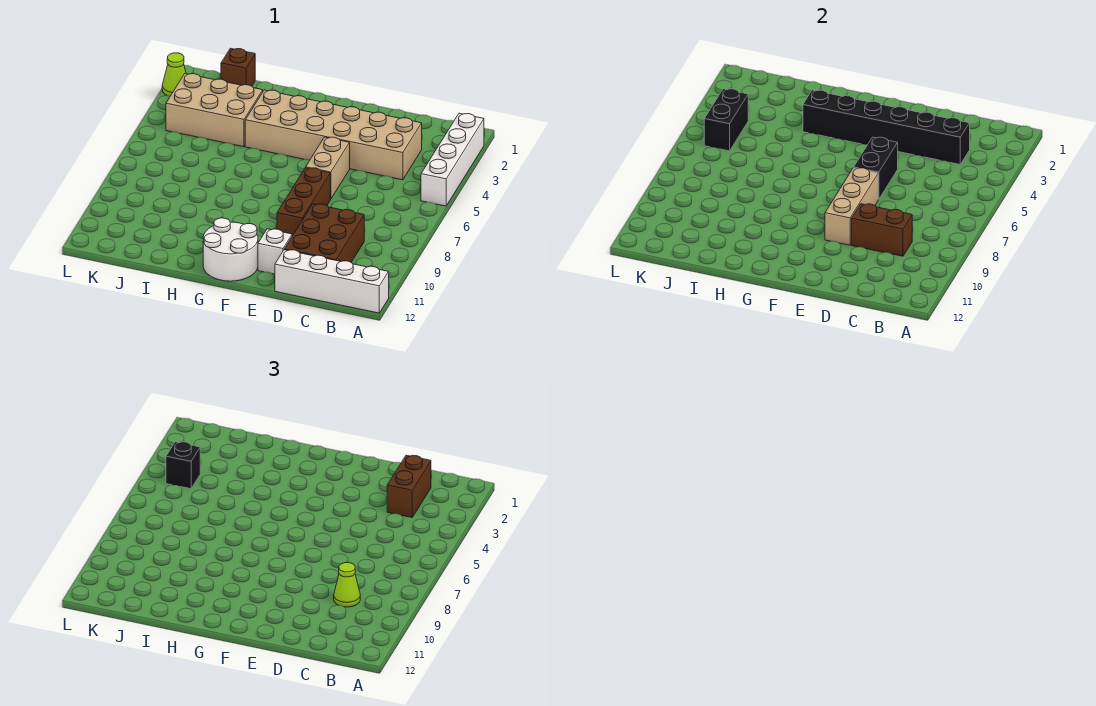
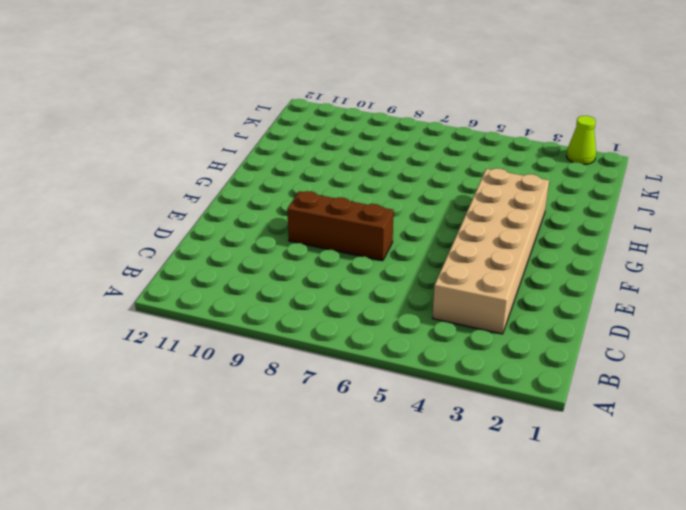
none -> white brick A2:A5 level 1
none -> white brick A12:D12 level 1
none -> brown brick C9:D11 level 1

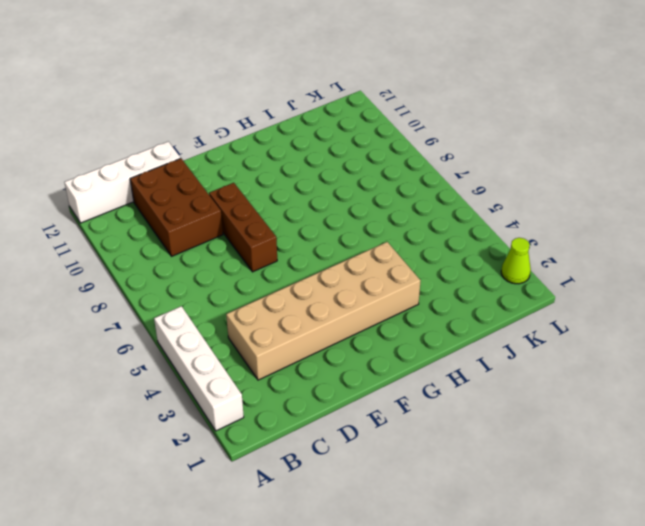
none -> tan brick E5:E6 level 1
none -> white brick E11 level 1
none -> white round brick F11:G12 level 1

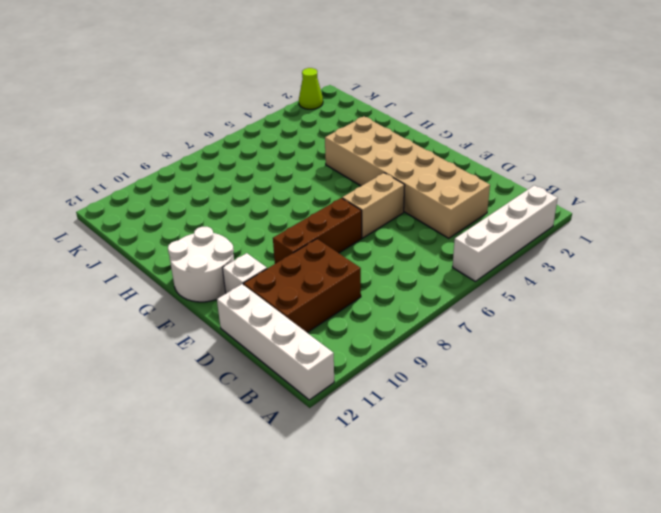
none -> tan brick I3:K4 level 1
none -> brown brick J1 level 1
none -> black brick C3:H3 level 2

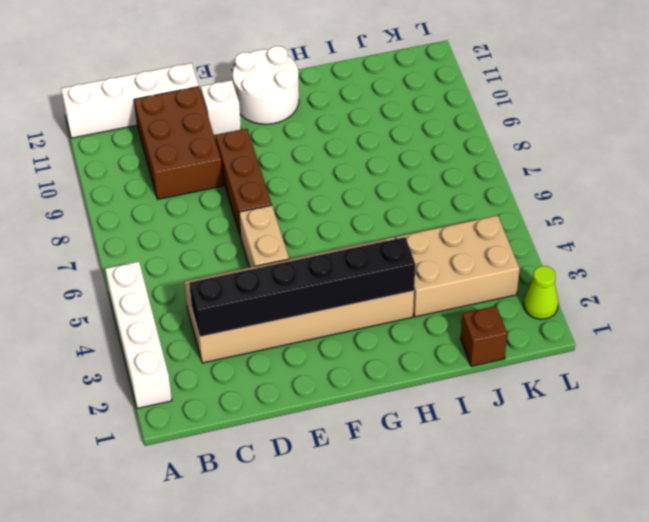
none -> brown brick C9:D9 level 2
none -> black brick E5:E6 level 2
none -> tan brick E7:E9 level 2

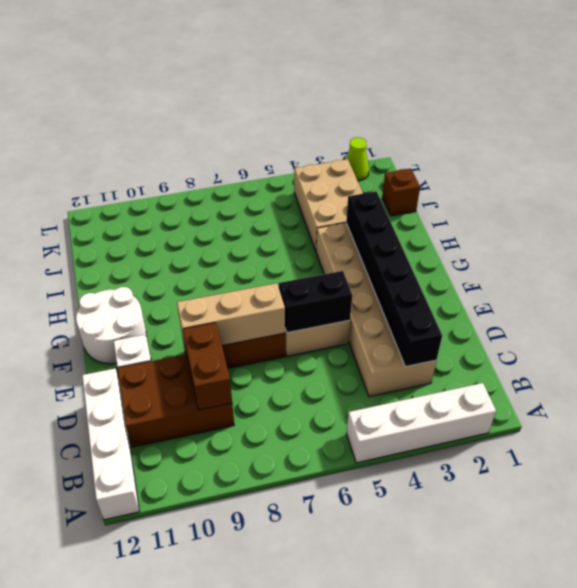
none -> black brick K4:K5 level 2
none -> brown brick C2:C3 level 3
none -> lime cone C9 level 3

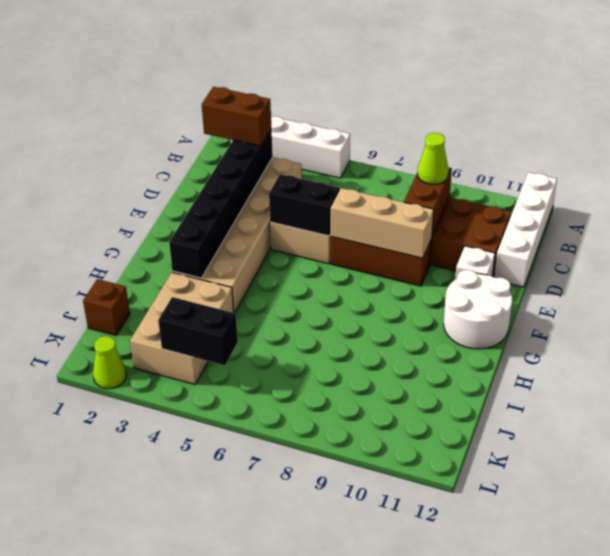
none -> black brick K4 level 3

